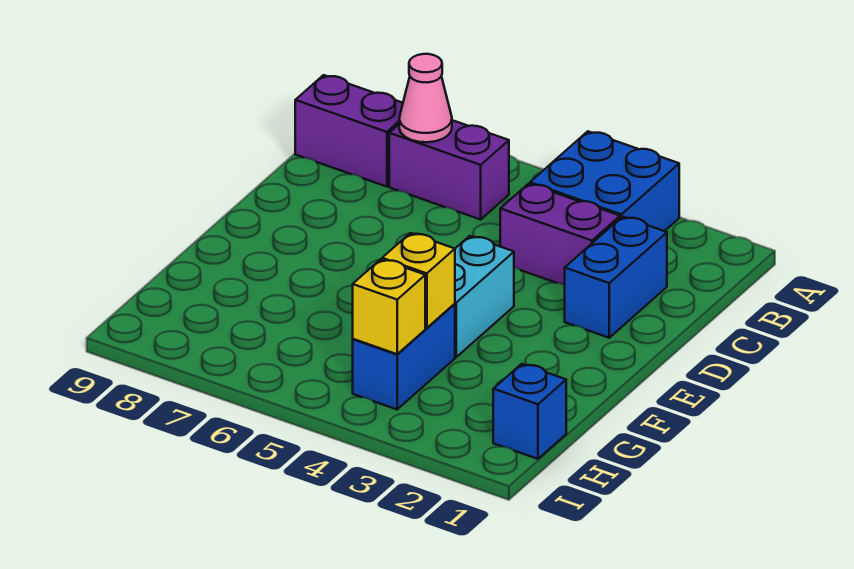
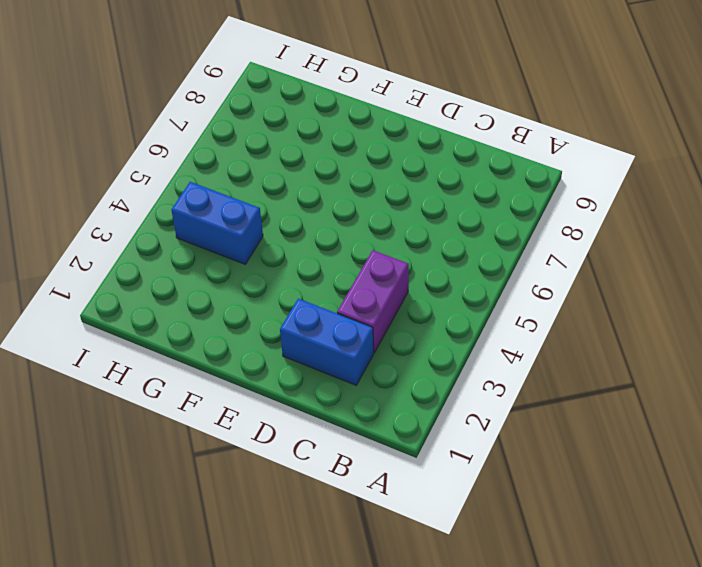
none -> blue brick A3:B4 level 1
none -> purple brick B6:B7 level 1

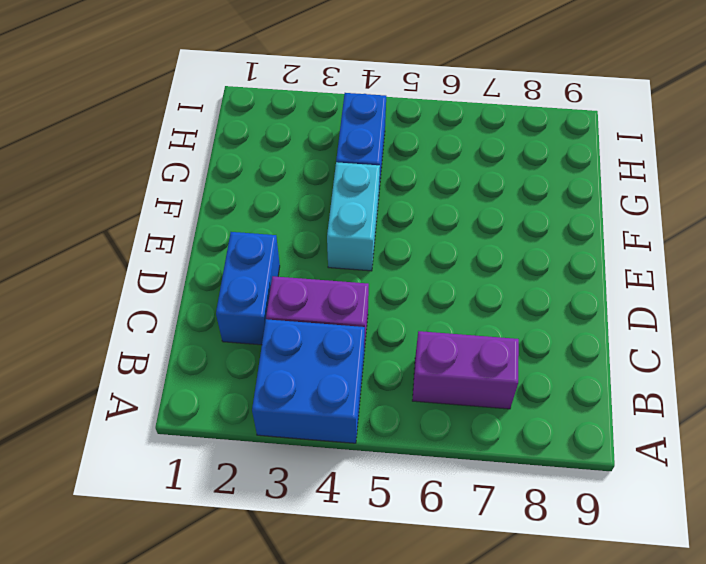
none -> purple brick B8:B9 level 1
none -> blue brick H1 level 1

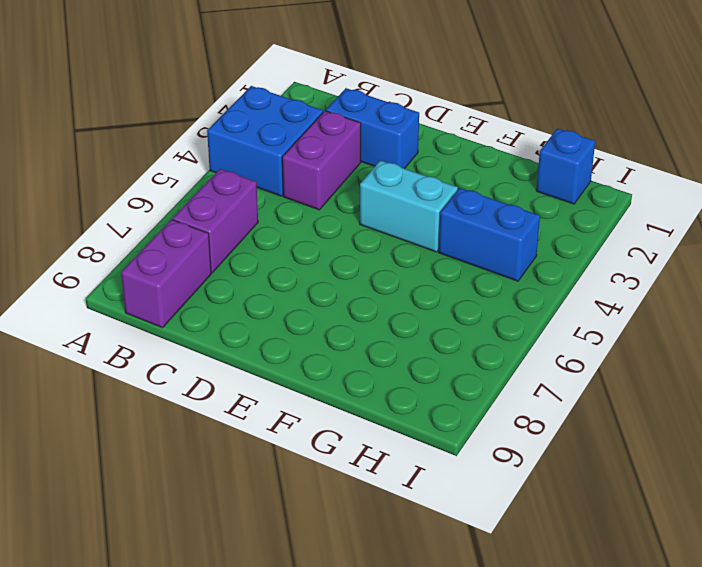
none -> pink cone B7 level 2
none -> yellow brick G4 level 2

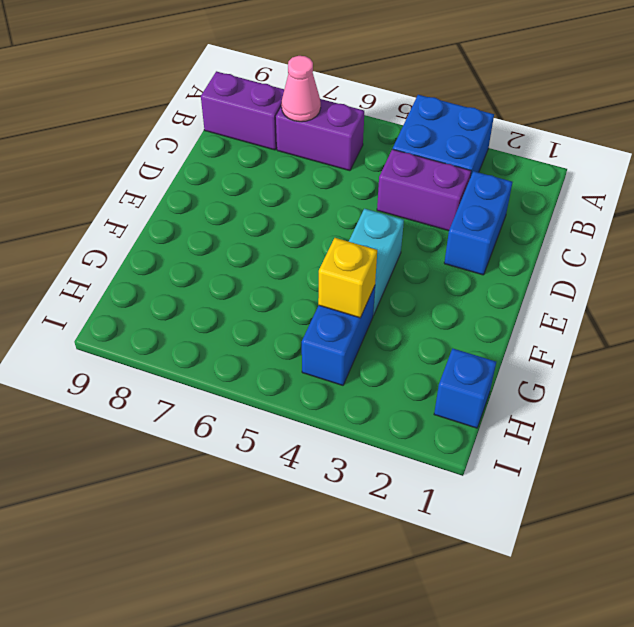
none -> yellow brick H4 level 2

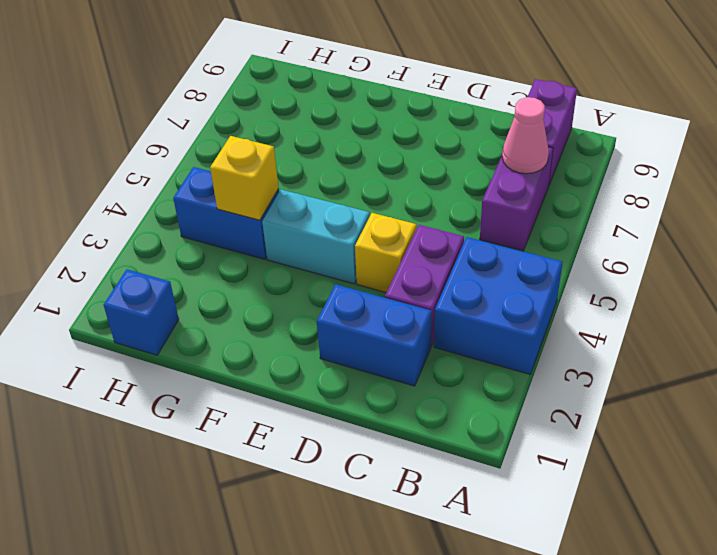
yellow brick D4 level 1 -> yellow brick H4 level 2

